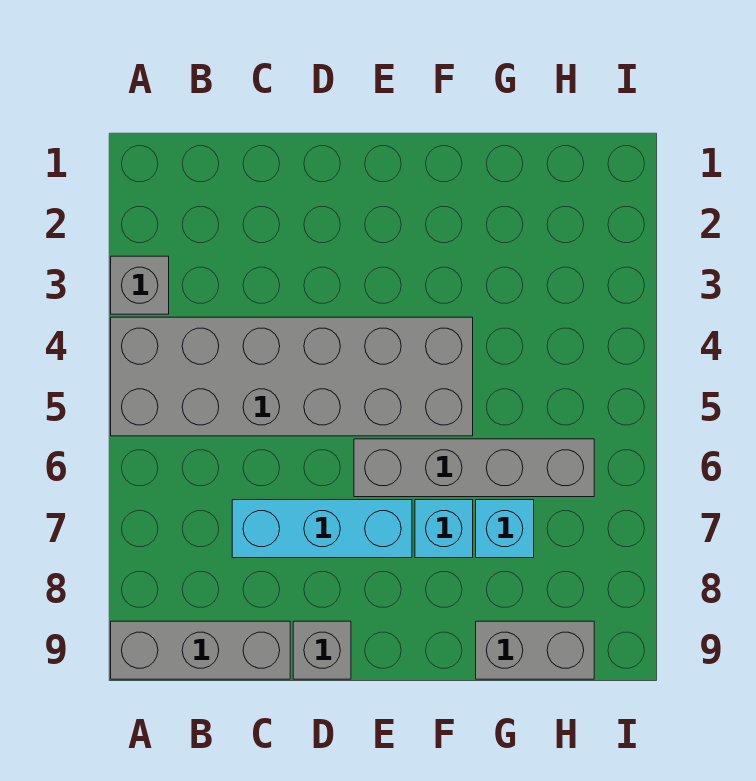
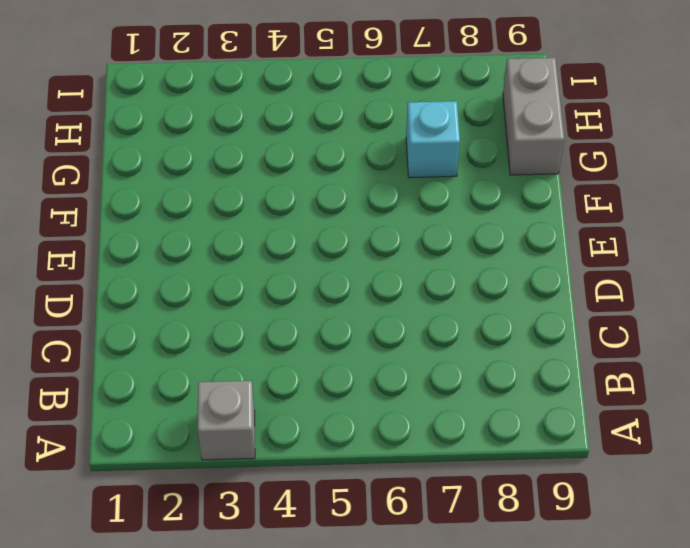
none -> grey brick A4:F5 level 1
none -> grey brick A9:C9 level 1

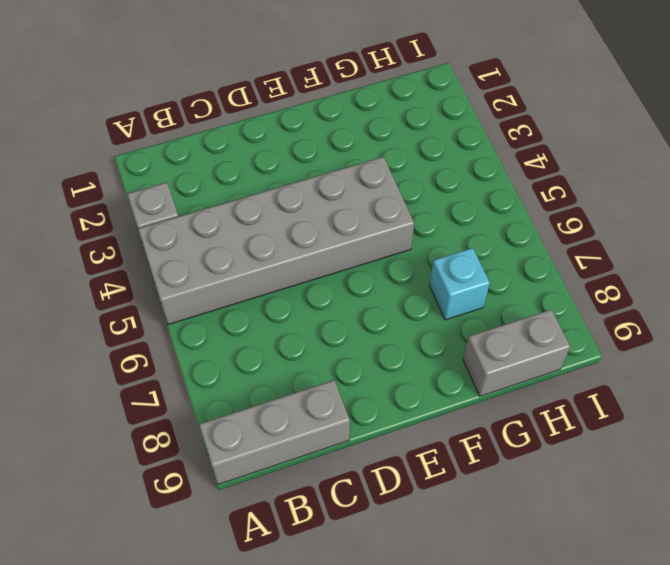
none -> cyan brick C7:E7 level 1
none -> grey brick D9 level 1

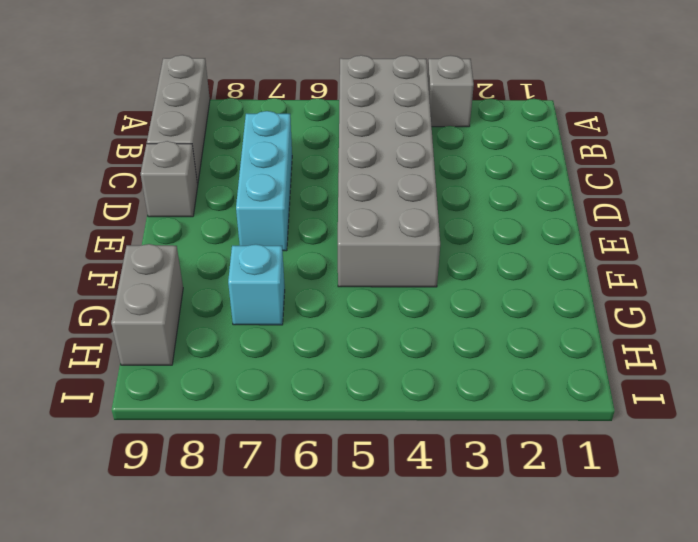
none -> grey brick E6:H6 level 1
none -> cyan brick F7 level 1

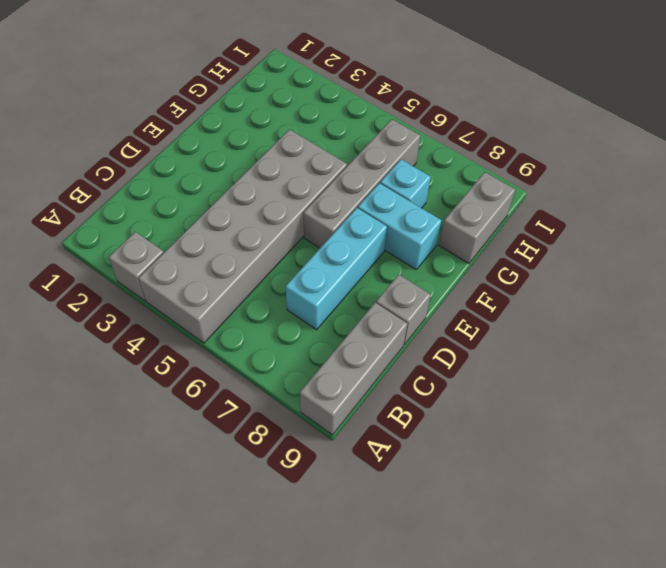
cyan brick F7:F8 level 1 -> cyan brick F7 level 1

